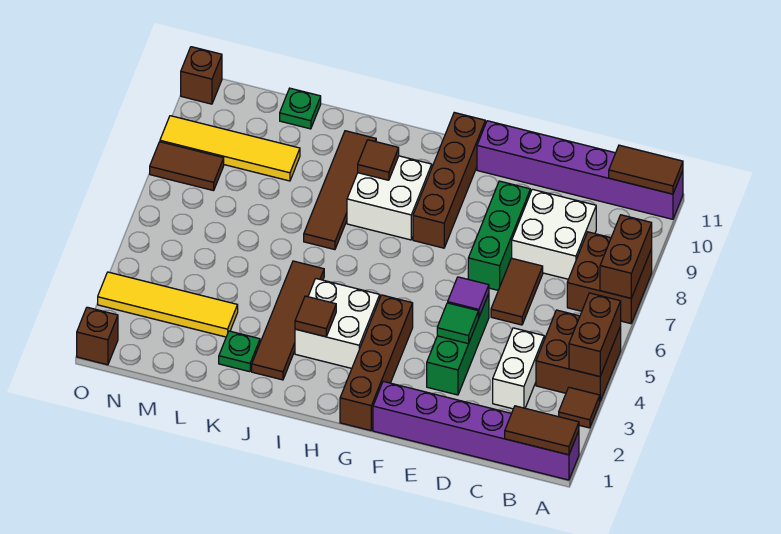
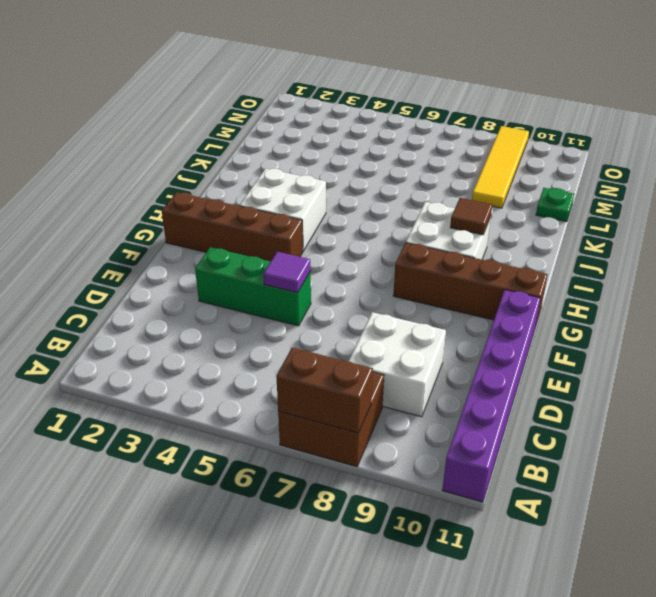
none -> purple brick A1:F1 level 1
none -> brown tile A3 level 1
none -> brown brick A4:B5 level 1
none -> white brick C3:C4 level 1

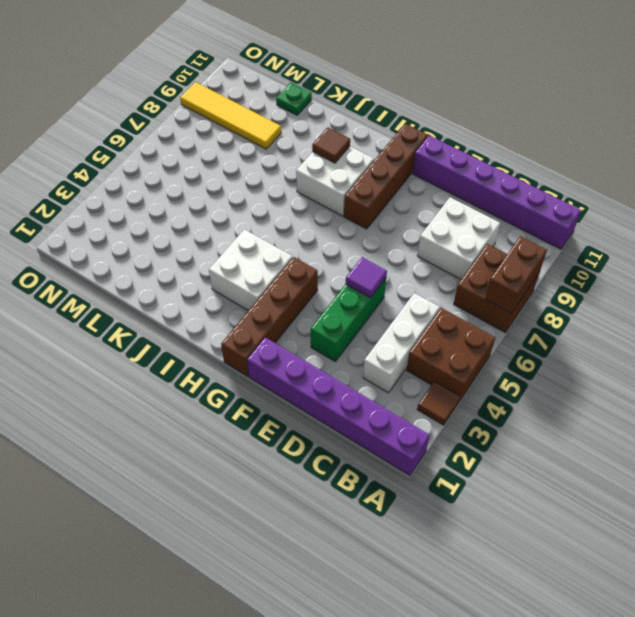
white brick C3:C5 level 1 -> white brick C3:C4 level 1
none -> brown tile D6:D7 level 1
none -> green brick E7:E9 level 1
none -> brown tile J2:J5 level 1
none -> brown tile J7:J10 level 1

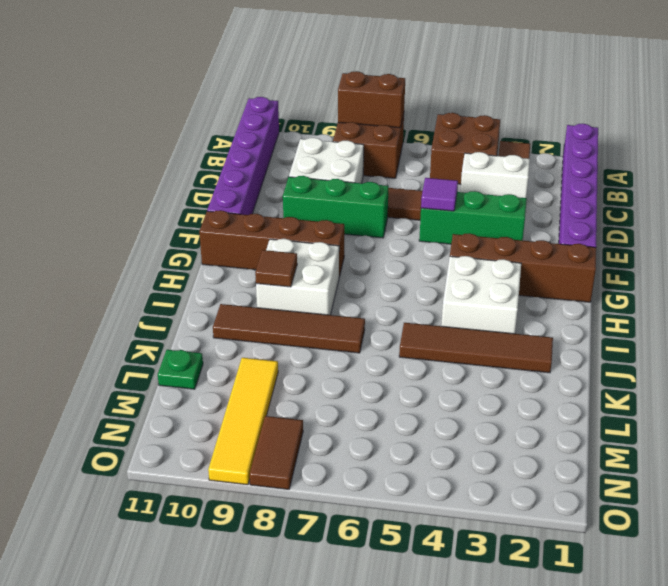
none -> green plate K2 level 1
none -> yellow tile L3:O3 level 1
none -> brown brick O1 level 1
none -> brown brick O11 level 1

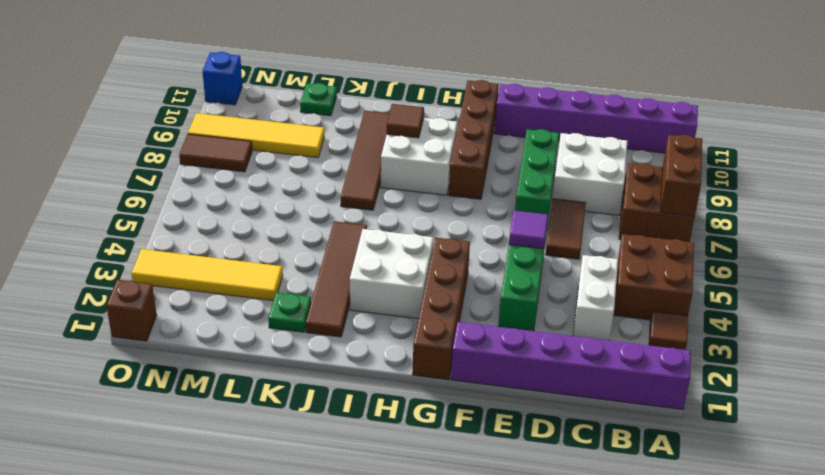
blue brick O11 level 1 -> brown brick O11 level 1
none -> brown tile A1:B1 level 2
none -> brown brick A4:A5 level 2
none -> brown tile A11:B11 level 2
none -> green tile E4 level 2

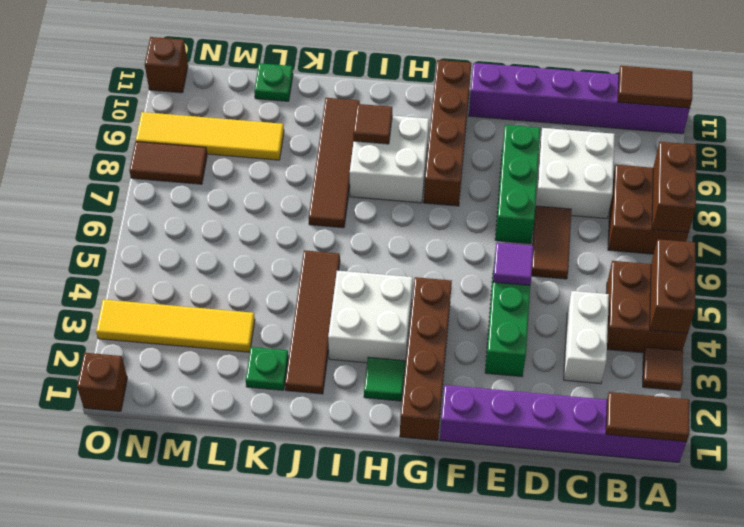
green tile H2 level 1 -> green tile E4 level 2
none -> brown tile I3 level 2

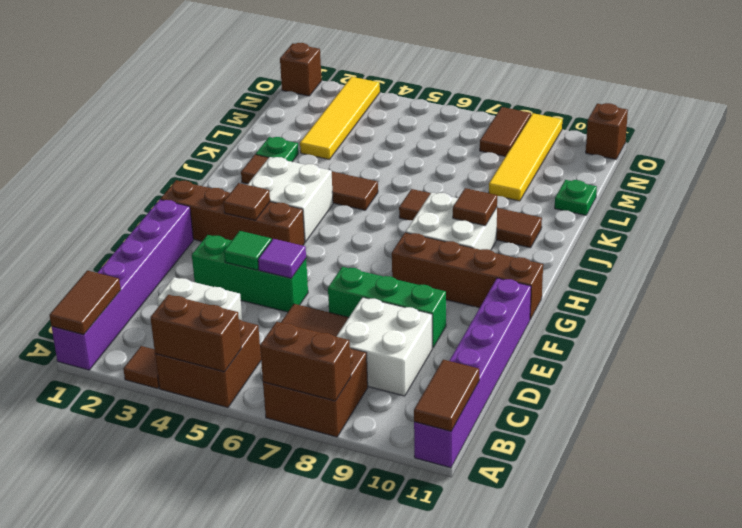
brown tile G3 level 2 -> brown tile I3 level 2

